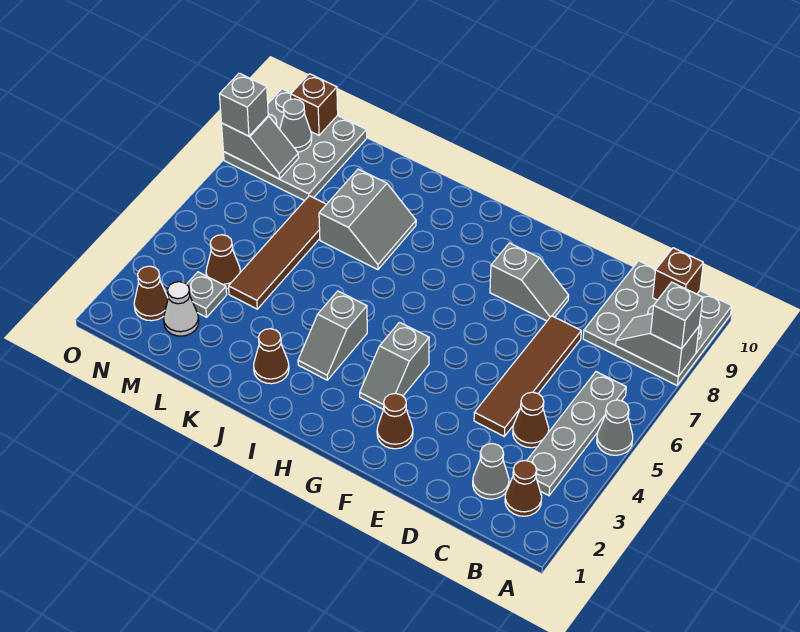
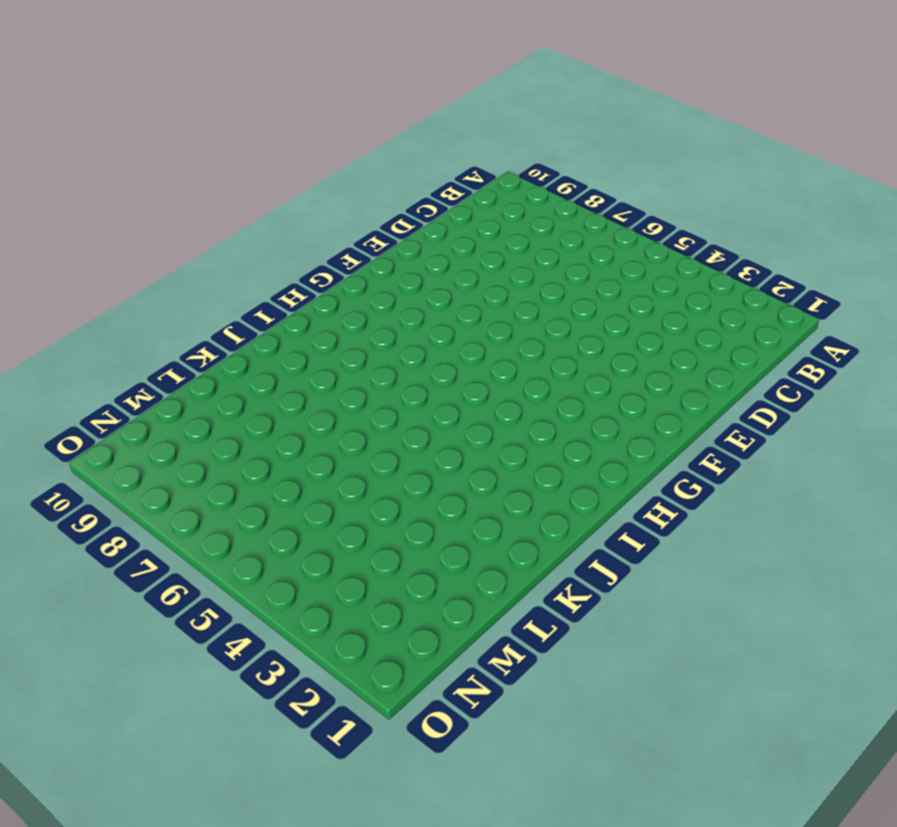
none -> grey cone A5 level 1
none -> grey plate A8:C10 level 1
none -> brown cone B2 level 1

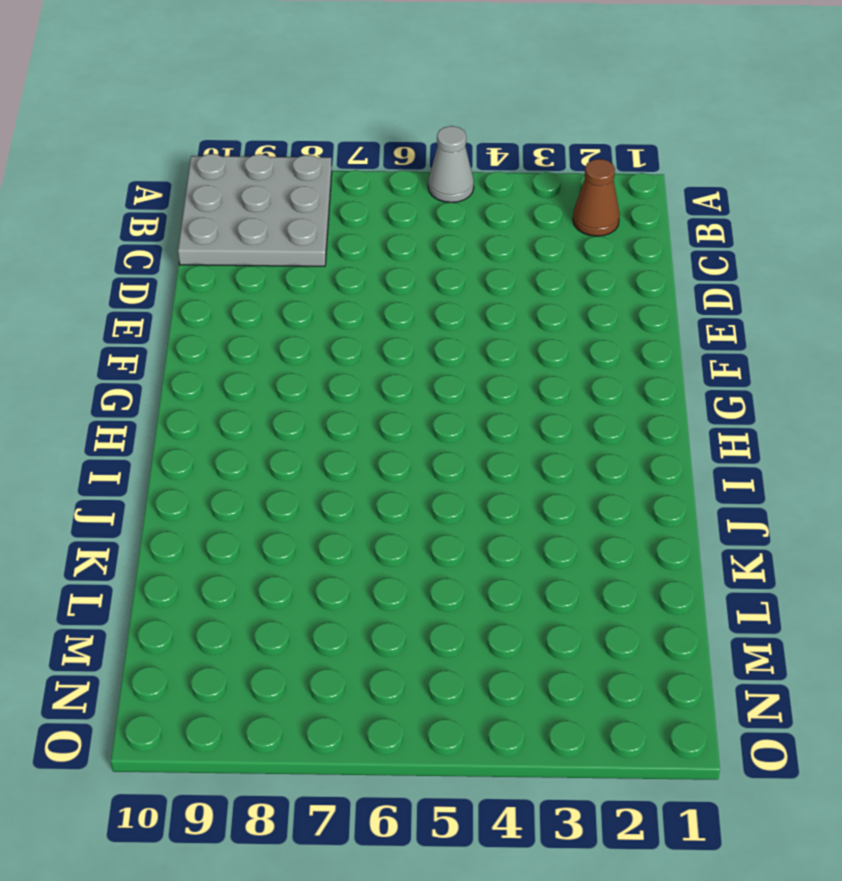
none -> grey plate B3:B6 level 1
none -> grey cone C2 level 1
none -> brown cone C4 level 1

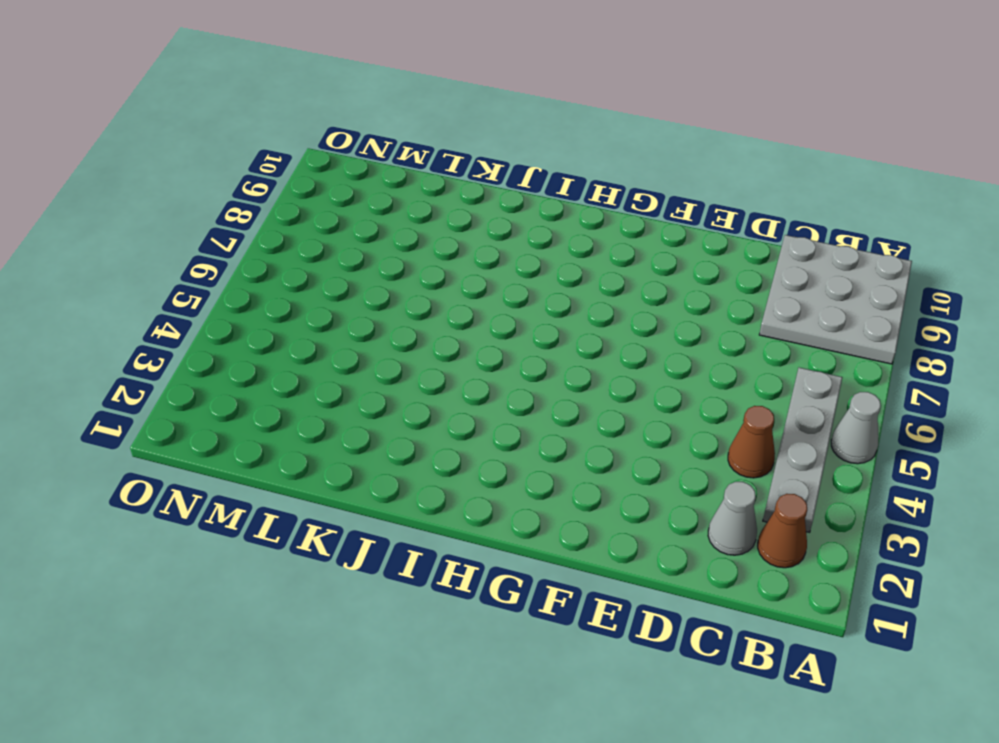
none -> brown tile D4:D7 level 1
none -> grey slope E8:F8 level 1 top F
none -> brown cone F2 level 1

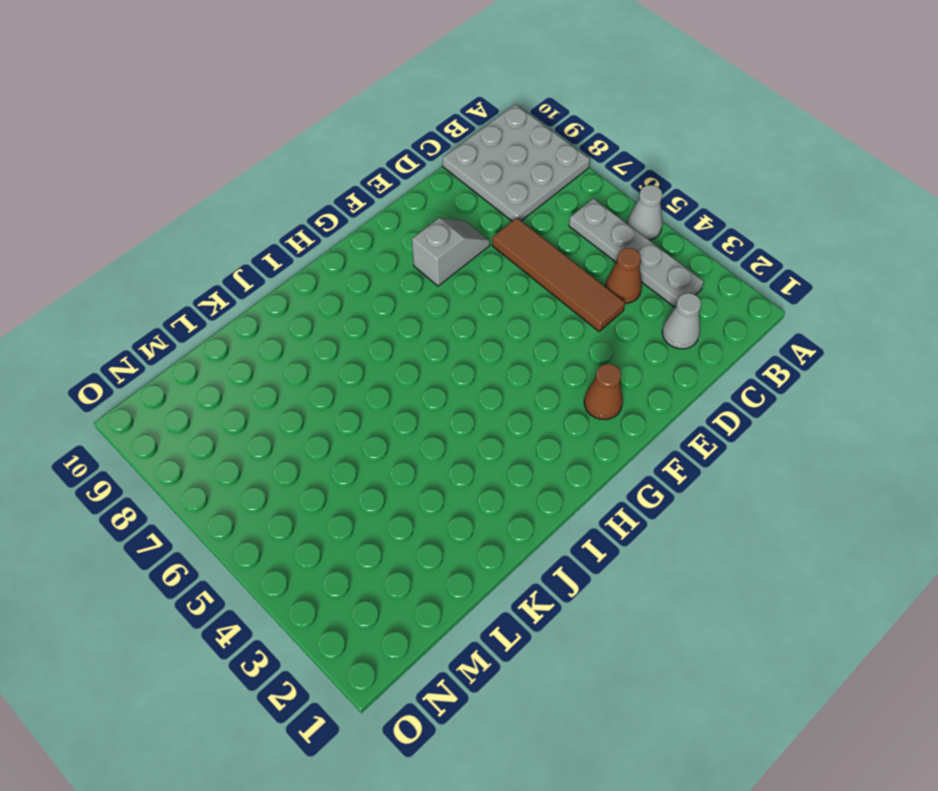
none -> brown cone B2 level 1
none -> grey slope G3:G4 level 1 top 4
none -> grey slope I3:I4 level 1 top 4

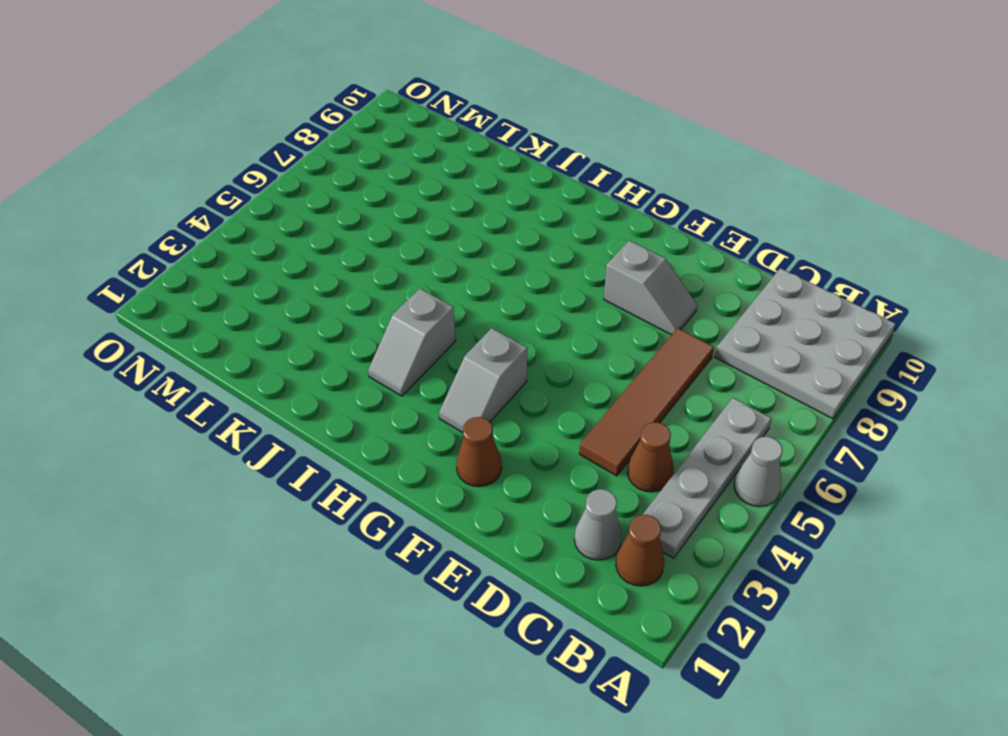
none -> brown cone J2 level 1
none -> grey slope J7:K8 level 1 top K
none -> brown tile L4:L7 level 1

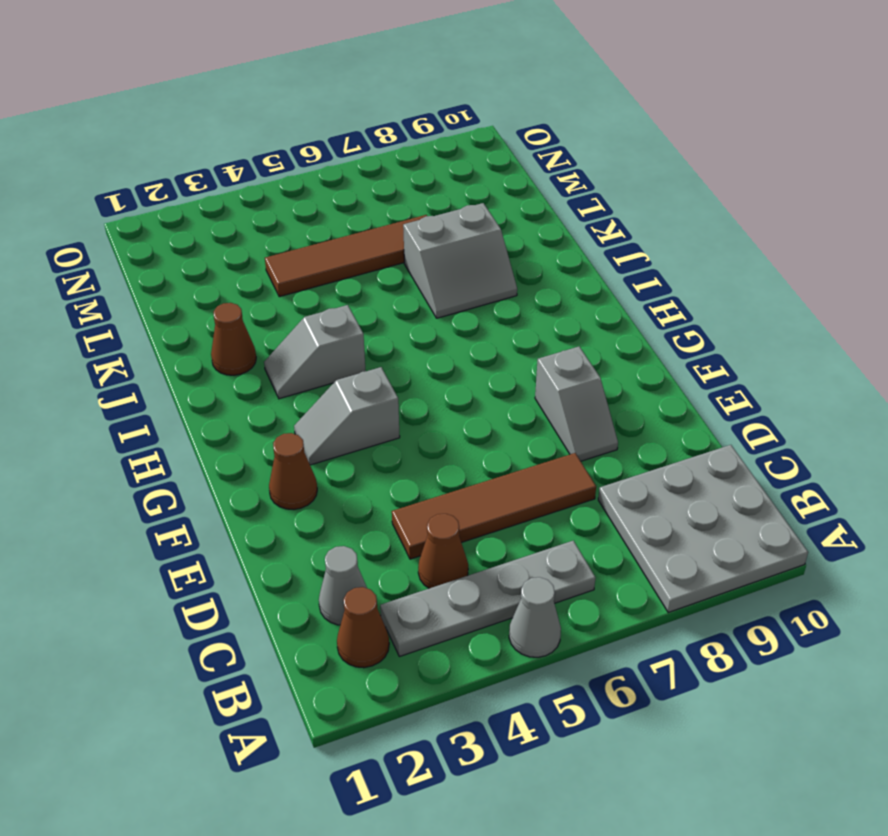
none -> white cone M2 level 1
none -> grey plate M3 level 1
none -> brown cone M4 level 1

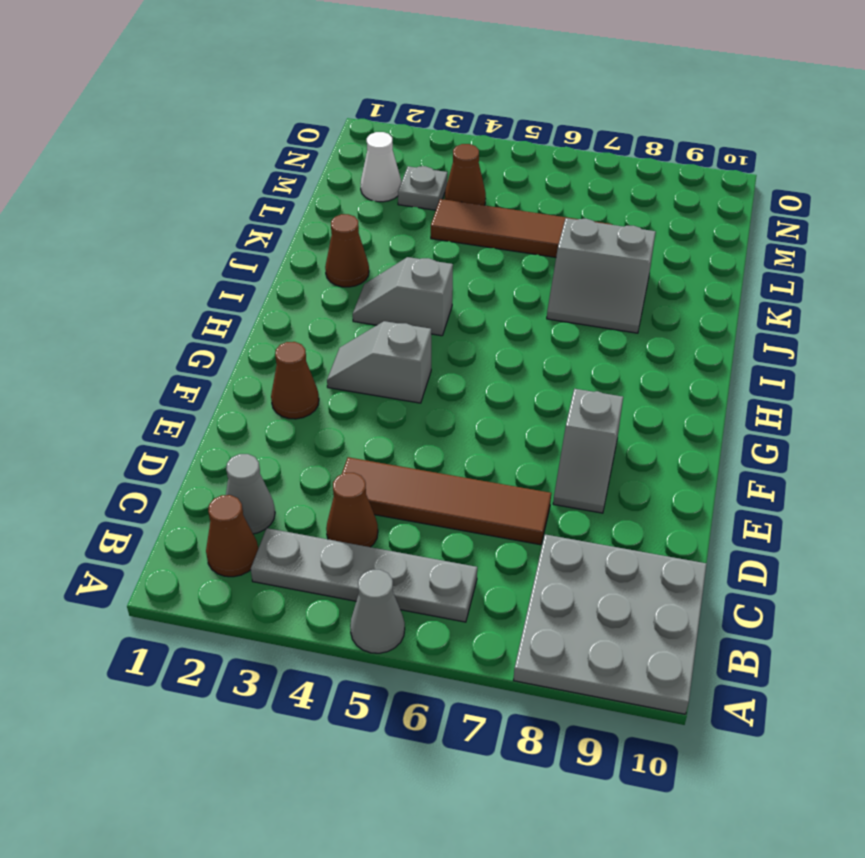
none -> grey plate M8:O10 level 1
none -> brown cone N2 level 1
none -> grey slope A8:B8 level 2 top A

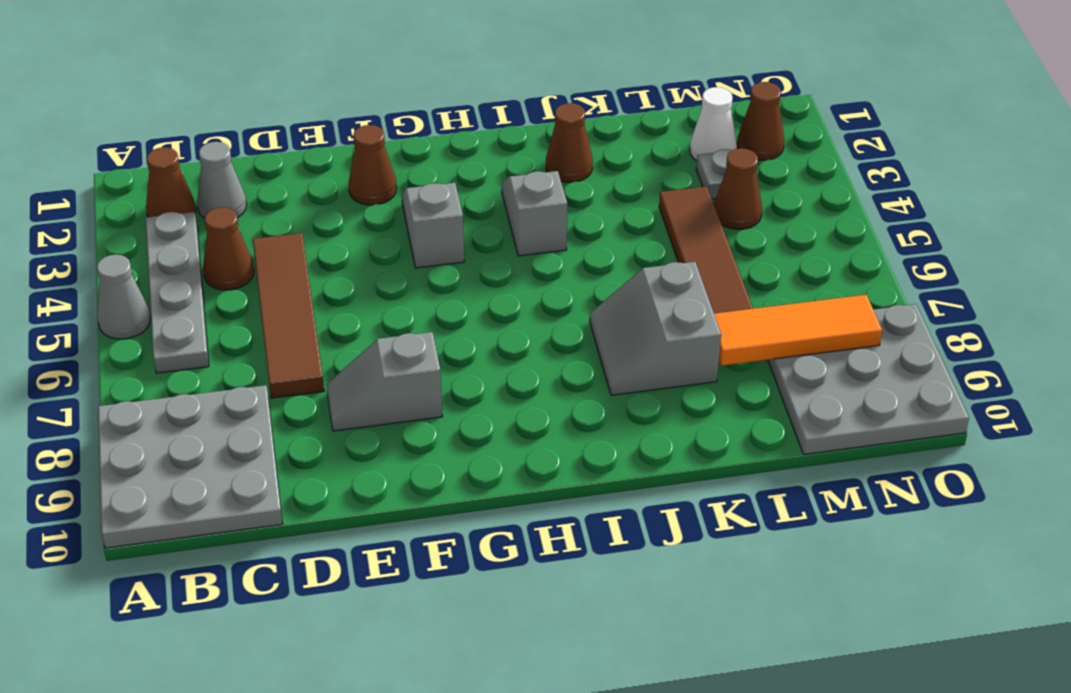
orange tile L8:N8 level 2 -> grey slope N8:O8 level 2 top O
none -> grey slope A8:B8 level 2 top A
none -> brown brick B10 level 2
none -> grey cone N9 level 2

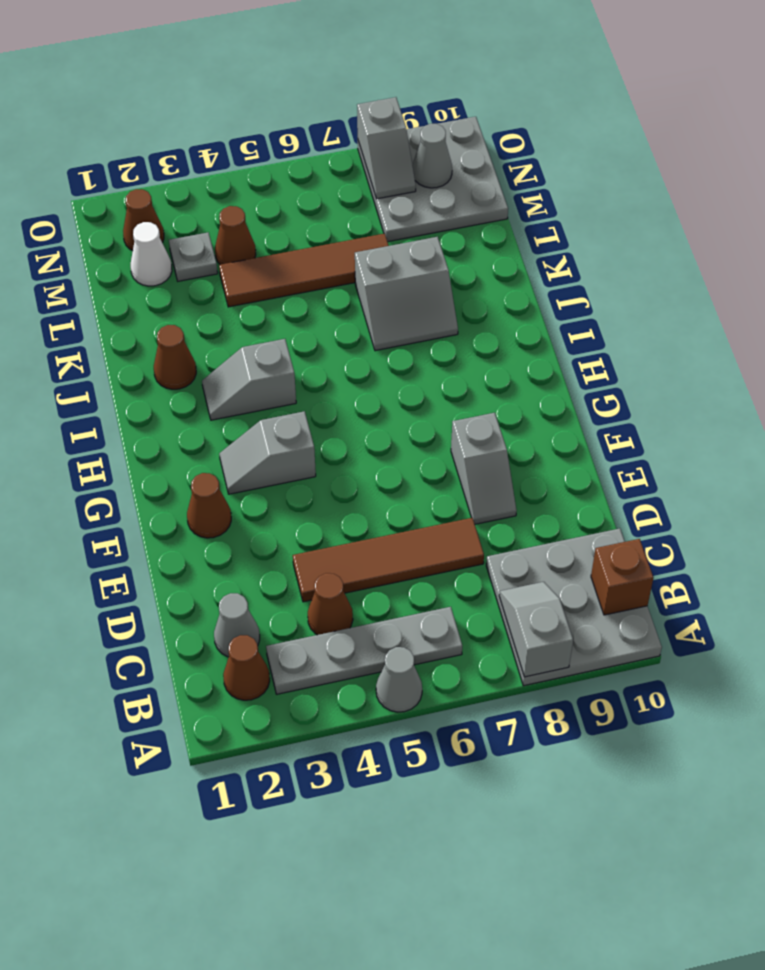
none -> brown brick N10 level 2
none -> grey brick A8 level 3
none -> grey brick O8 level 3

